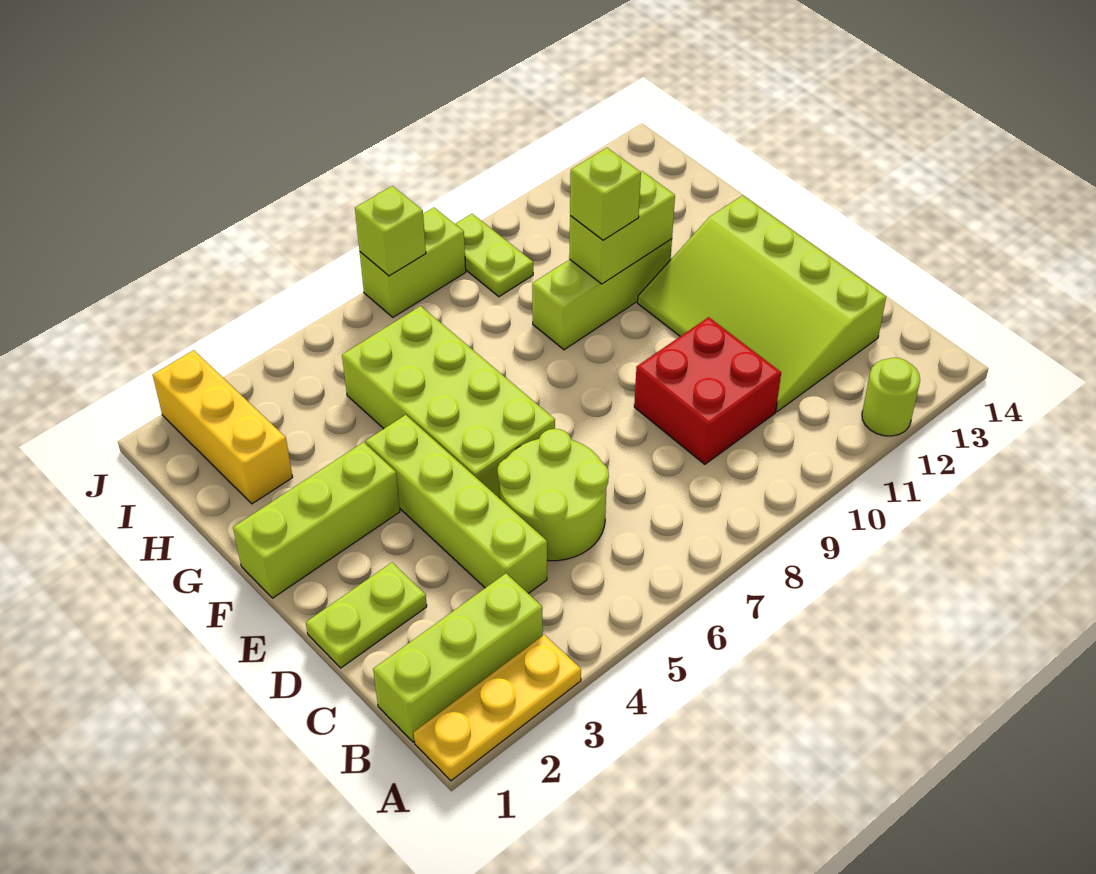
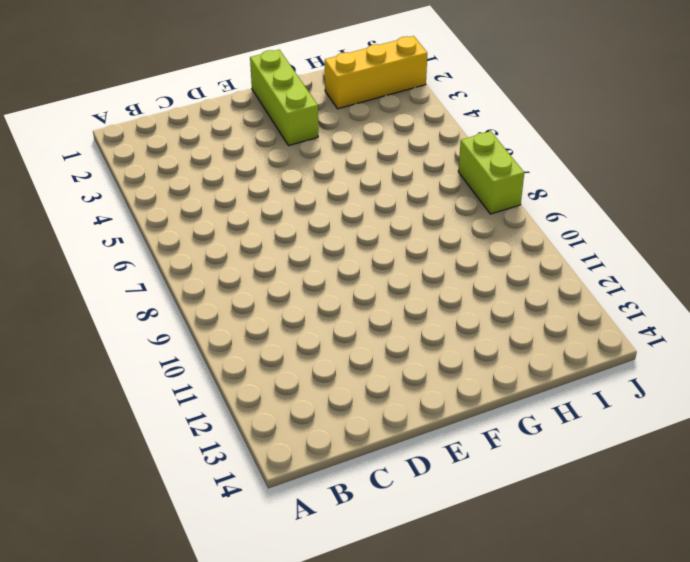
none -> yellow plate A1:A3 level 1
none -> lime round brick A12 level 1
none -> lime brick B1:B3 level 1

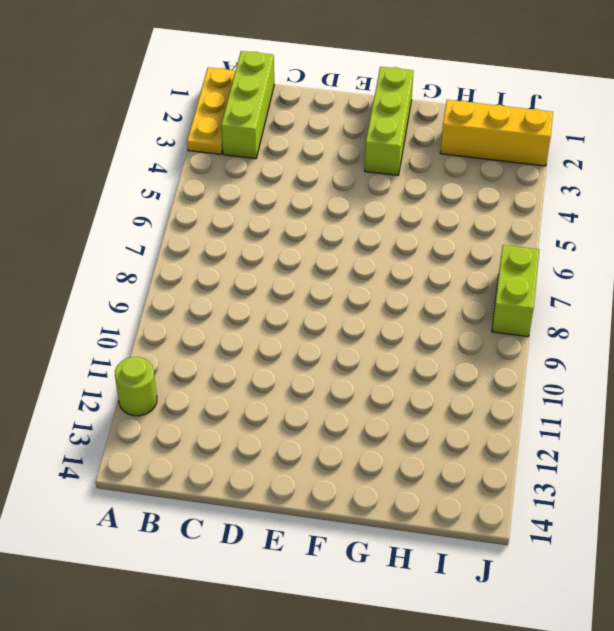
none -> lime brick C4:F4 level 1
none -> lime round brick C5:D6 level 1
none -> red brick C9:D10 level 1

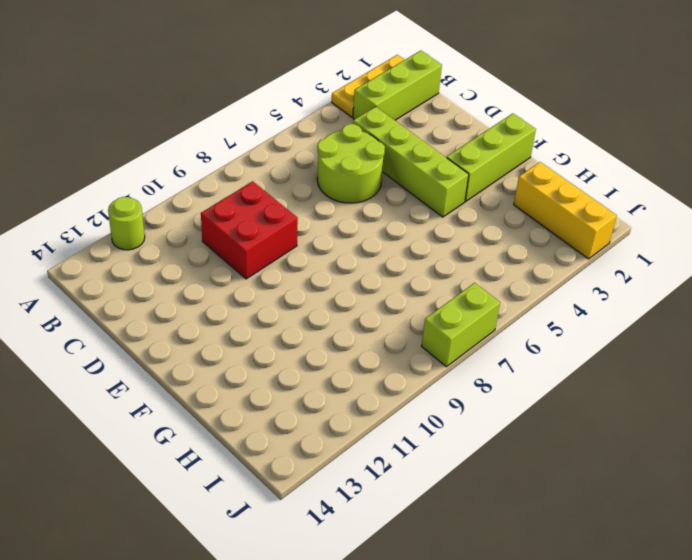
none -> lime slope C11:F13 level 1 top 13
none -> lime plate D1:D2 level 1
none -> lime brick E5:H6 level 1

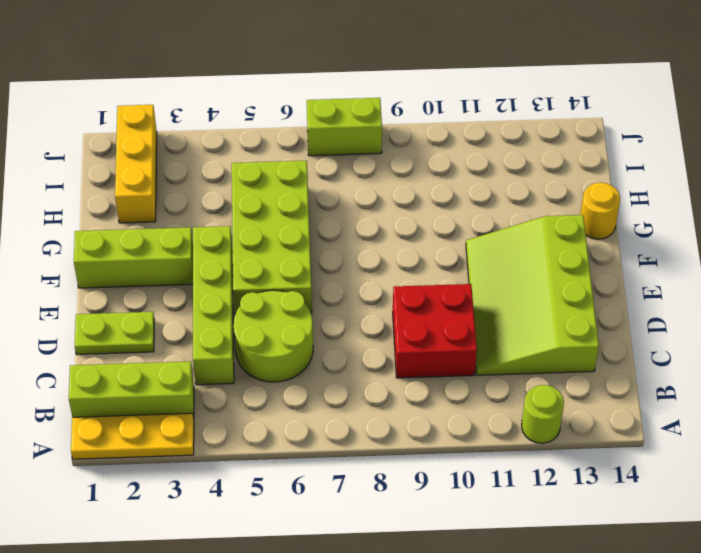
yellow round brick G14 level 1 -> none
none -> lime brick G9:G11 level 1
none -> lime plate I9:J9 level 1
none -> lime brick G10:G11 level 2

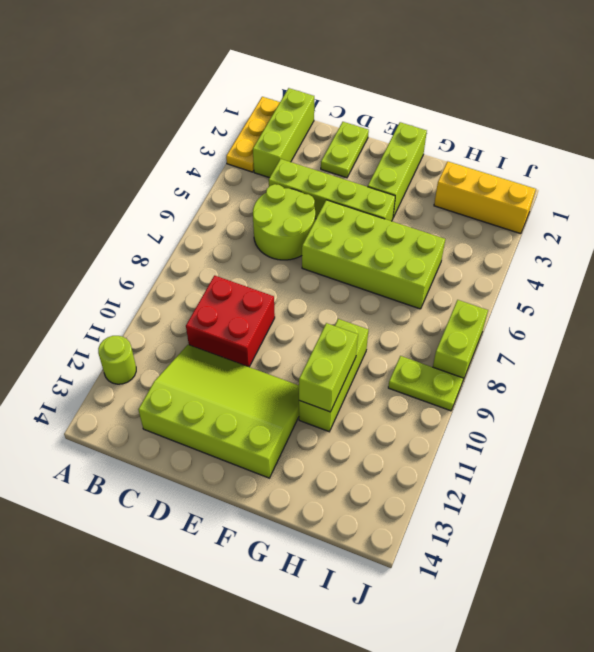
none -> lime brick J7 level 2
none -> lime brick G10 level 3

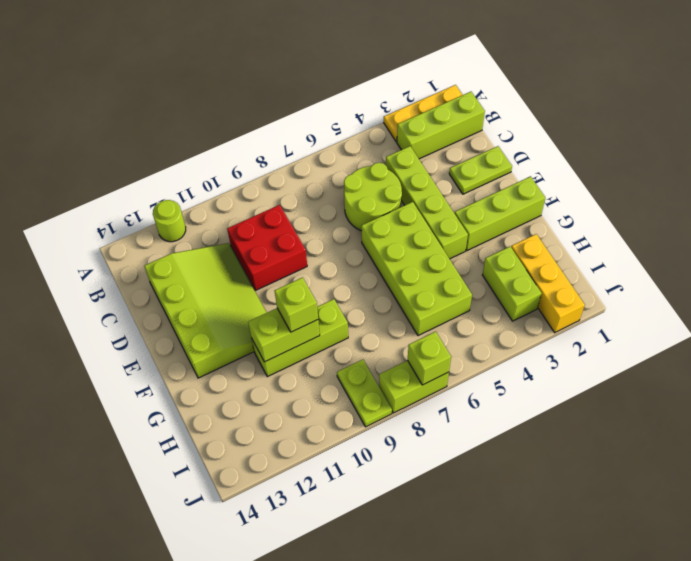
lime brick H3:I3 level 1 -> none

